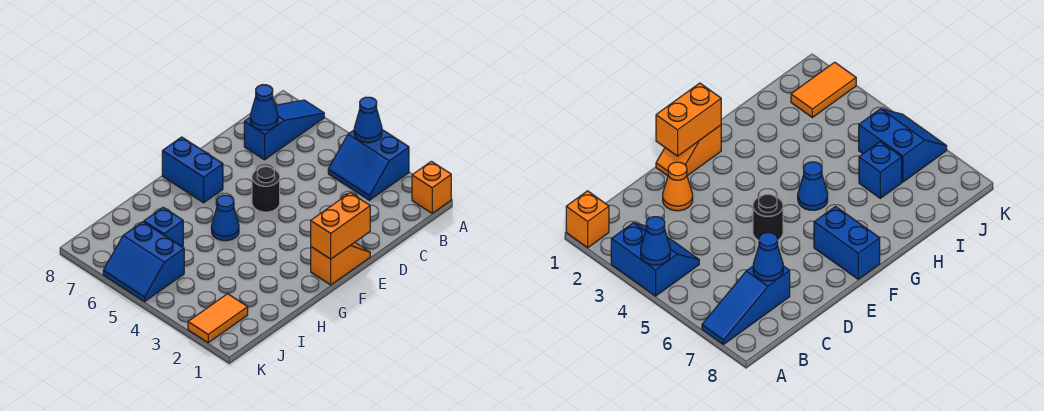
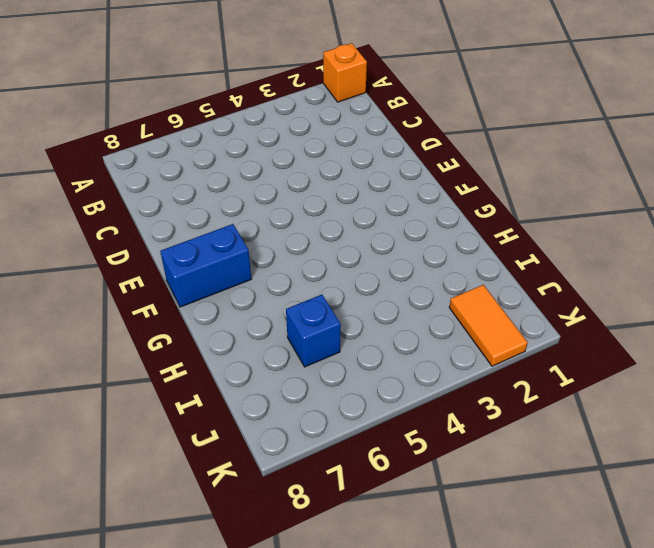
none -> blue slope A3:B4 level 1 top A
none -> blue slope A7:C7 level 1 top C
none -> orange cone D2 level 1

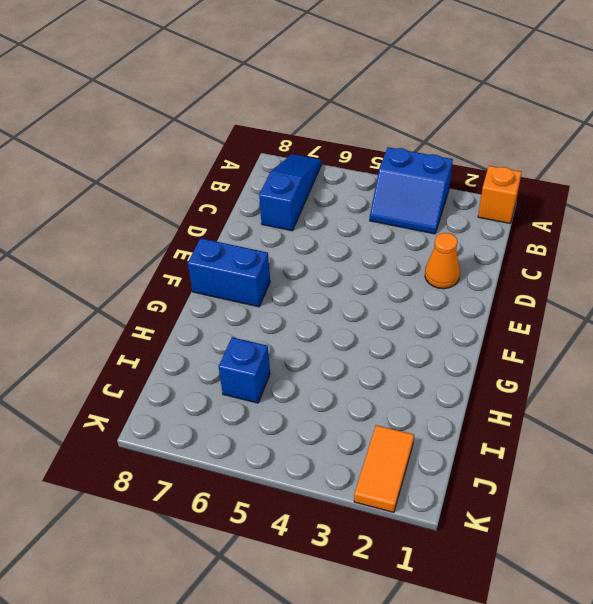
none -> orange slope E1:F1 level 1 top F
none -> black round brick E5 level 1
none -> blue cone G5 level 1

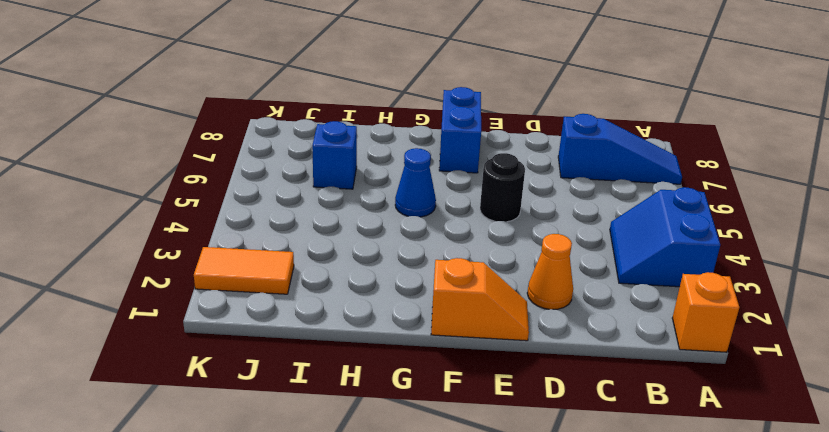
none -> blue slope J5:K6 level 1 top J
none -> blue cone A4 level 2
none -> blue cone C7 level 2

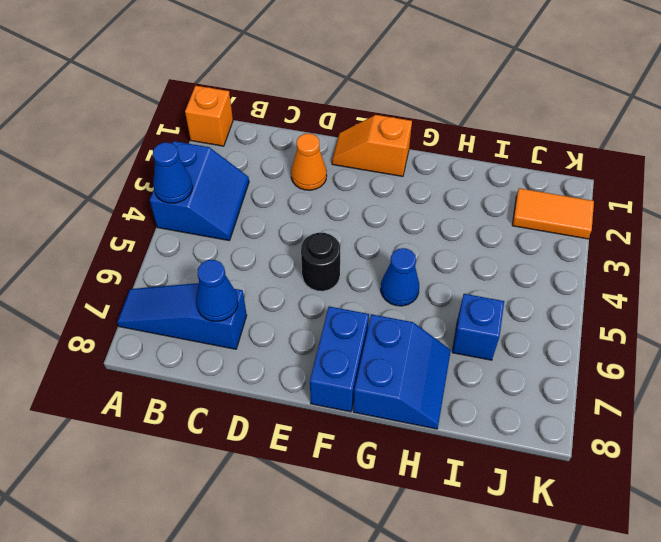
blue slope G7:H8 level 1 top G -> blue slope J5:K6 level 1 top J
none -> orange brick E1:F1 level 2

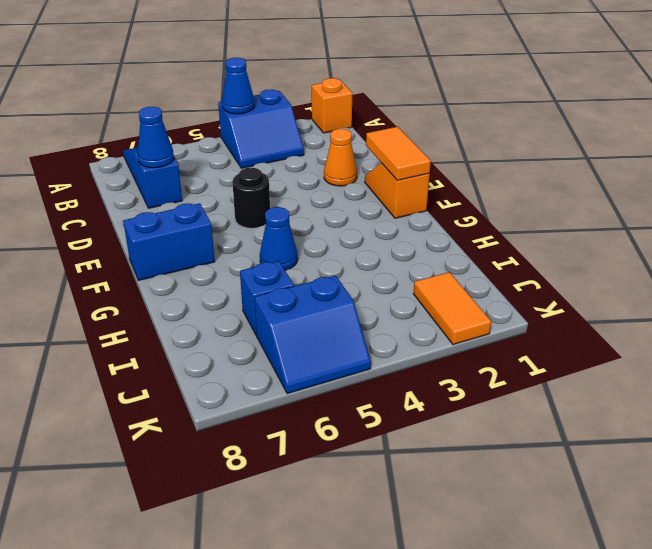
orange tile E1:F1 level 2 -> orange brick E1:F1 level 2

